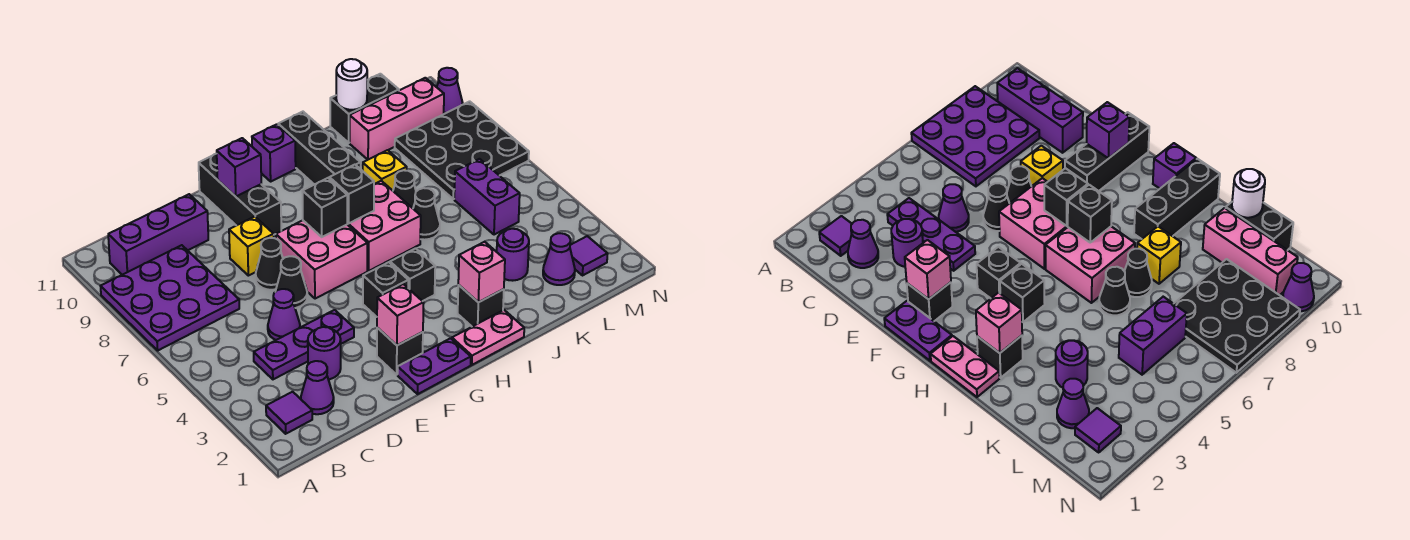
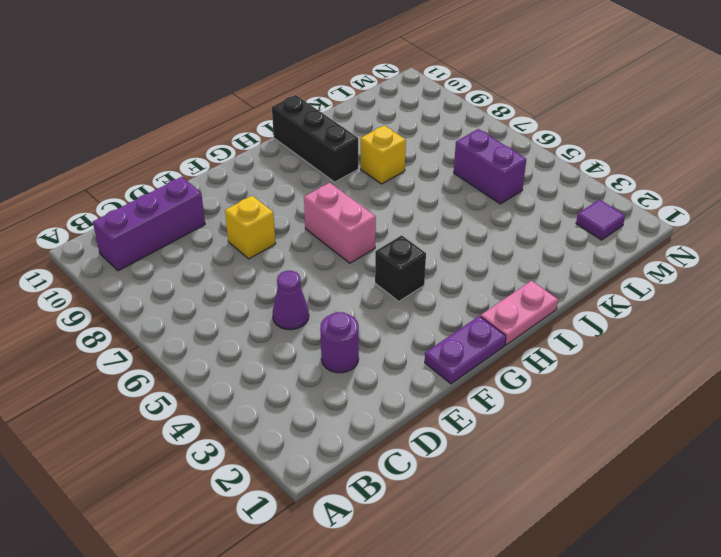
pink brick G6:G7 level 1 -> pink brick F6:G7 level 1
none -> purple plate A7:C9 level 1
none -> purple tile B2 level 1
none -> purple cone C2 level 1
none -> purple plate C4:E4 level 1

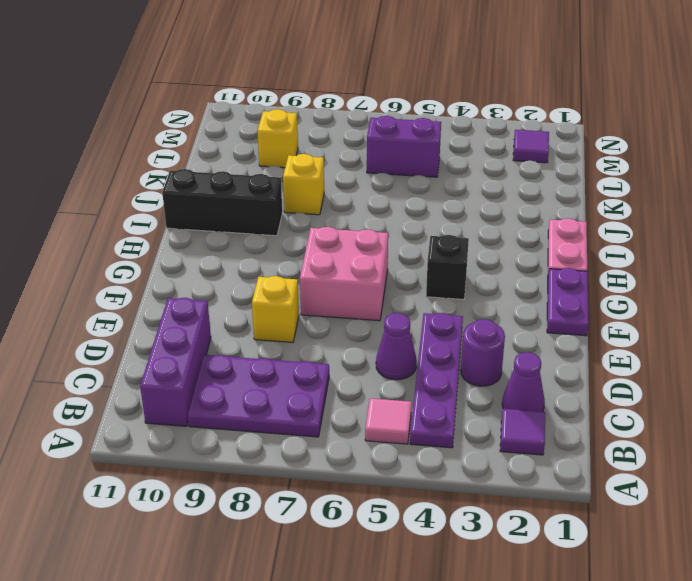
purple plate B4:E4 level 1 -> purple plate C4:E4 level 1
pink tile B5 level 1 -> none
purple plate B7:C9 level 1 -> purple plate A7:C9 level 1
yellow brick L9 level 1 -> black plate L7:N9 level 1
none -> black cone E6 level 1
none -> black cone E7 level 1
none -> black brick F2 level 1
none -> black brick F9:F11 level 1

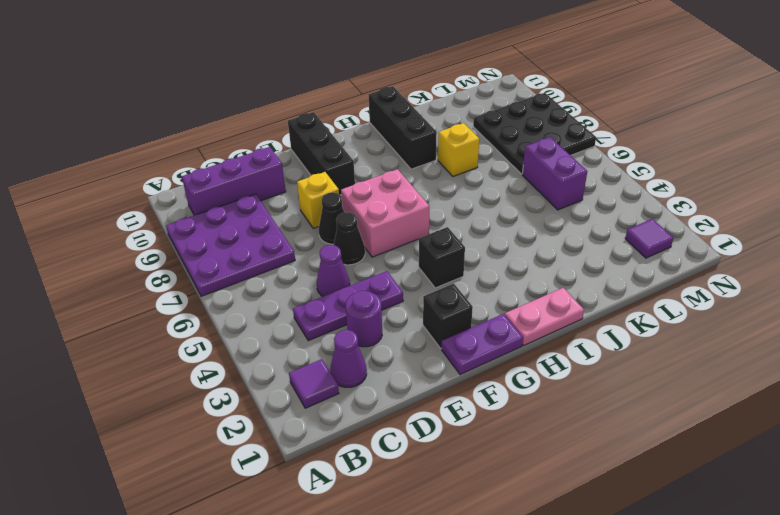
none -> black brick H4 level 1
none -> pink brick H6:I7 level 1
none -> purple brick H11 level 1
none -> black brick I2 level 1

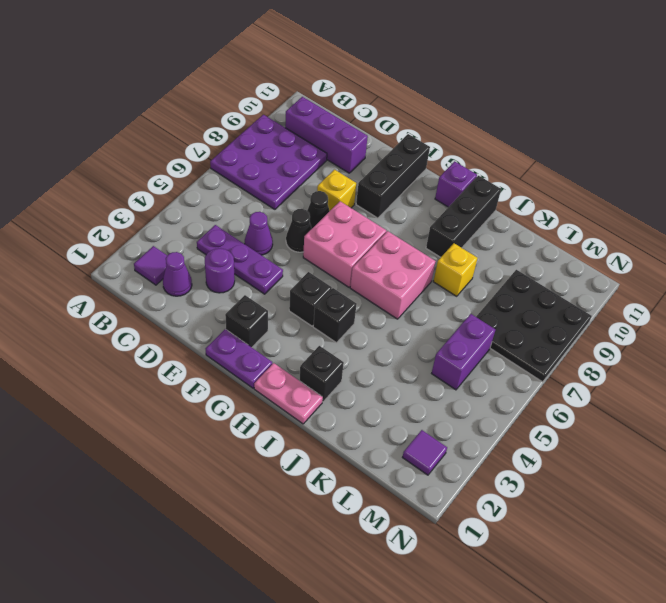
none -> black cone J6 level 1
none -> black cone J7 level 1
none -> purple round brick K3 level 1
none -> pink brick K10:M10 level 1

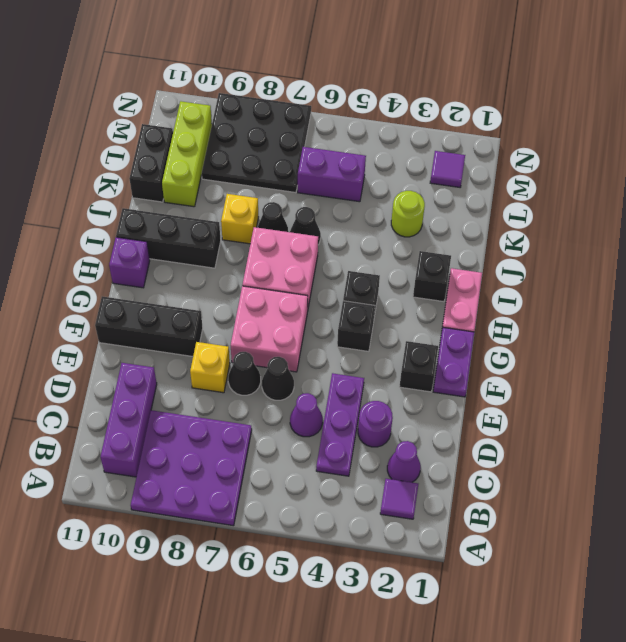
lime round brick K3 level 1 -> purple round brick K3 level 1
lime brick K10:M10 level 1 -> pink brick K10:M10 level 1
none -> purple cone L2 level 1
none -> purple cone N10 level 1
none -> pink brick F2 level 2
none -> purple brick F10 level 2

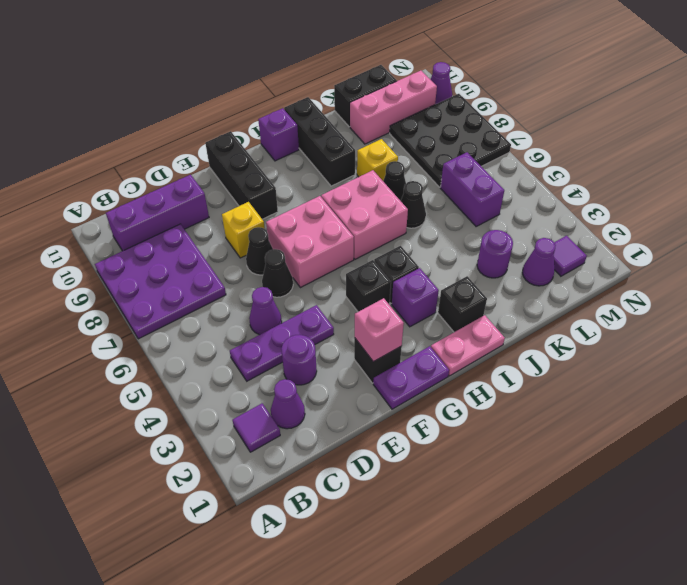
purple brick H3 level 1 -> purple brick F10 level 2
none -> black brick G7 level 2
none -> black brick H7 level 2
none -> pink brick I2 level 2
none -> white round brick K11 level 2

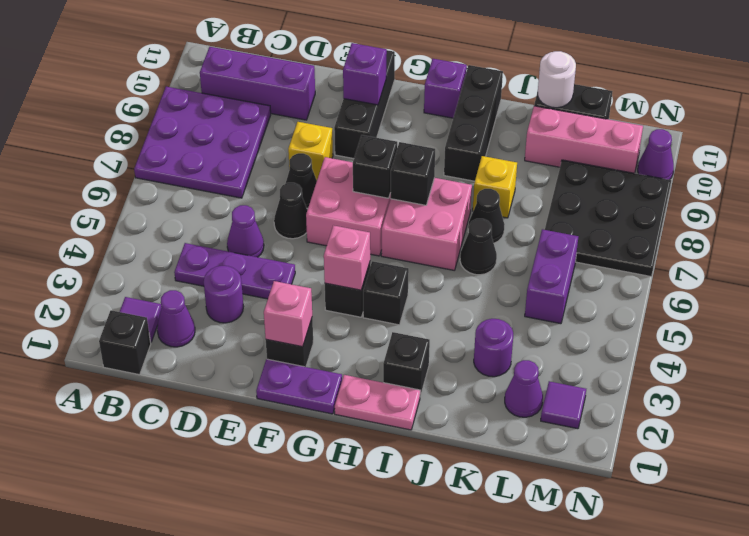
black brick B1 level 1 -> none
pink brick G4 level 2 -> pink brick I2 level 2

